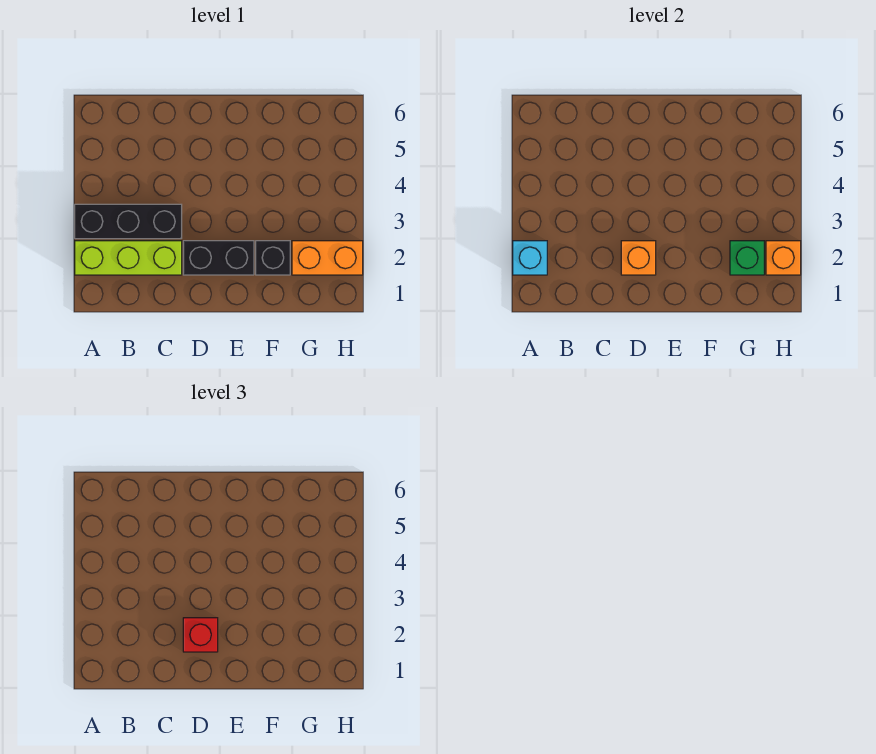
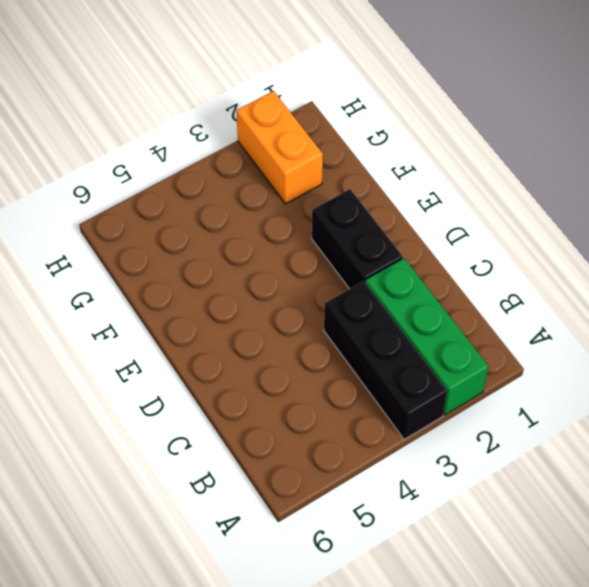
green brick A2:C2 level 1 -> lime brick A2:C2 level 1
none -> black brick F2 level 1
none -> cyan brick A2 level 2

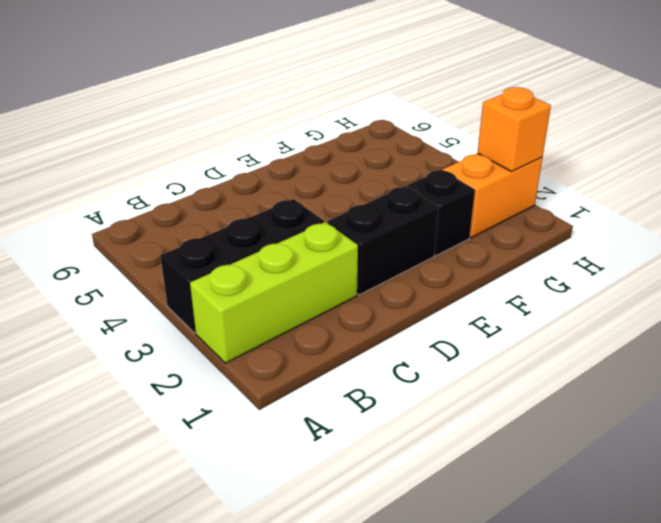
none -> cyan brick A2 level 2
none -> orange brick D2 level 2

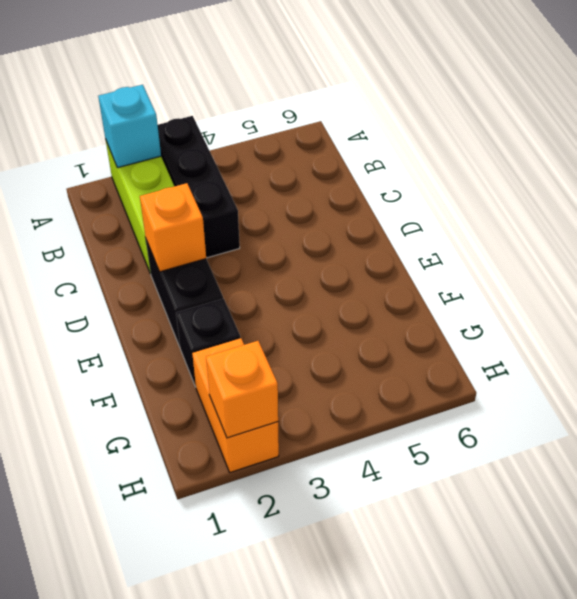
none -> green brick G2 level 2
none -> red brick D2 level 3

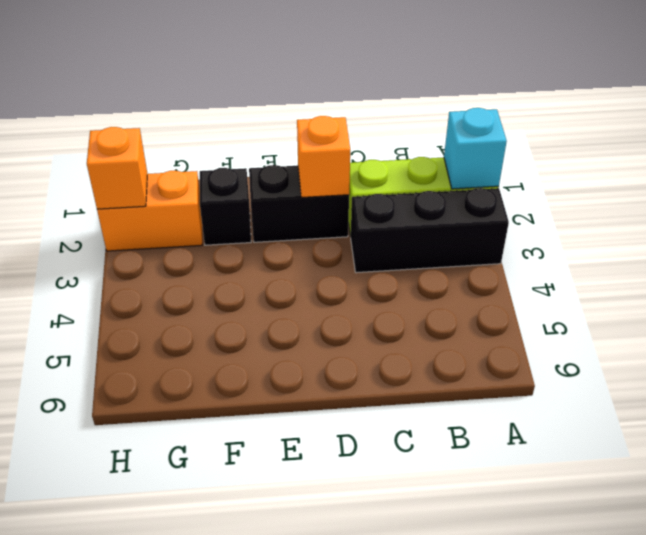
none -> green brick G2 level 2
none -> red brick D2 level 3

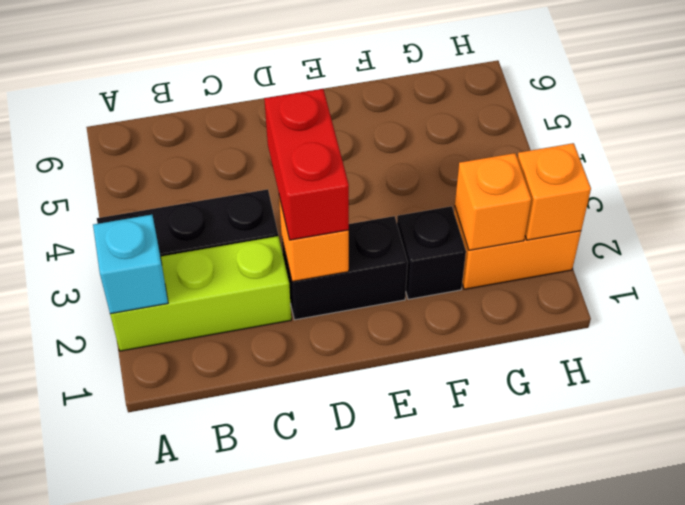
red brick D2:D3 level 3 -> red brick D2 level 3
orange brick G2 level 2 -> green brick G2 level 2

